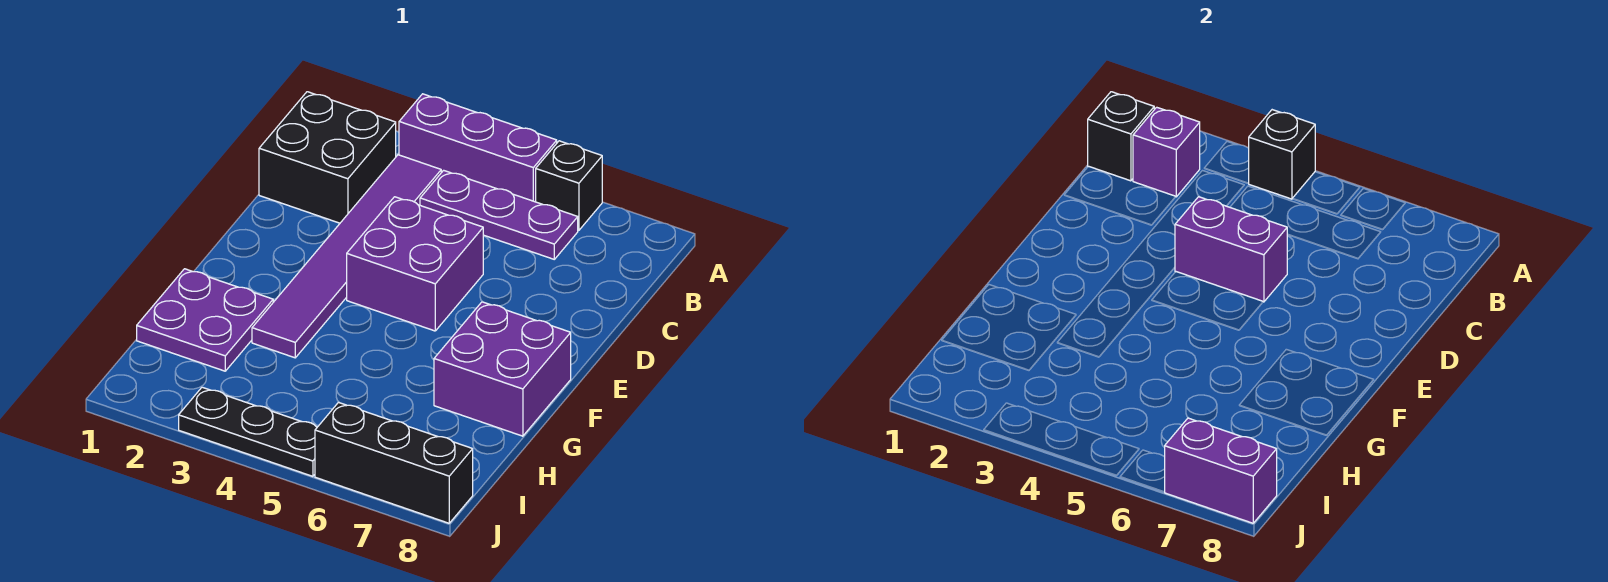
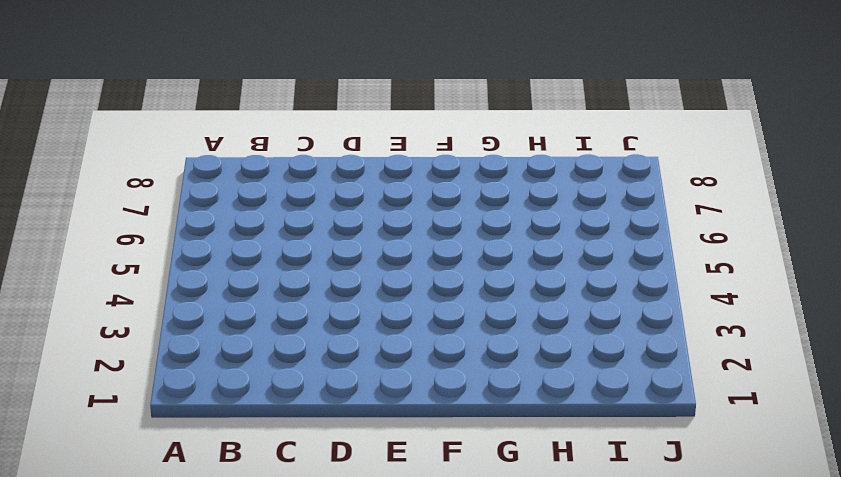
none -> purple brick A3:A5 level 1
none -> black brick A6 level 1
none -> black brick B1:C2 level 1

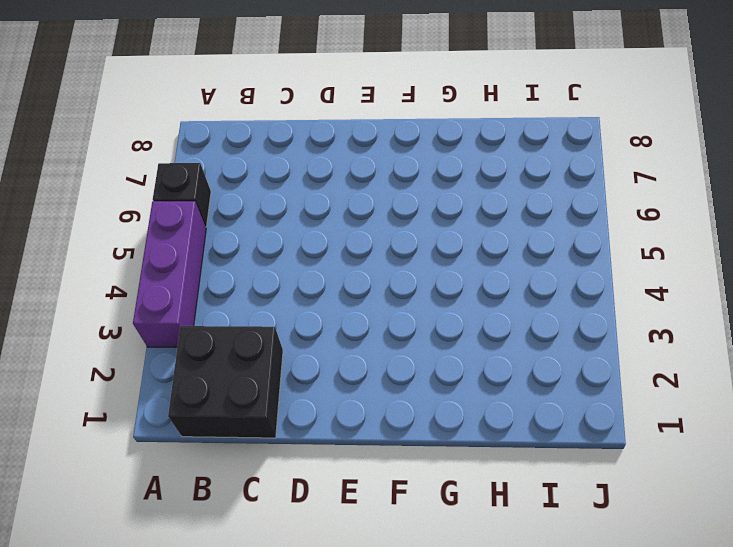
none -> purple tile B3:G3 level 1
none -> purple plate B4:B6 level 1
none -> purple brick D4:E5 level 1

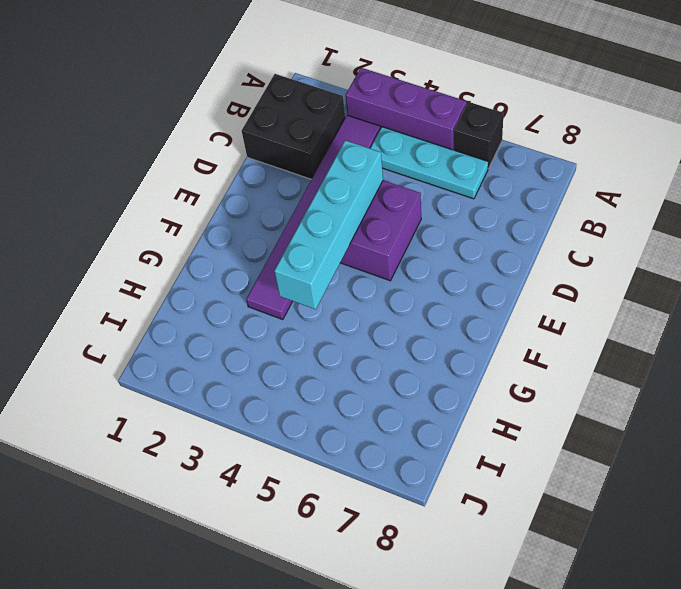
cyan plate B4:B6 level 1 -> purple plate B4:B6 level 1
cyan brick D4:G4 level 2 -> purple brick D4:D5 level 2
none -> purple brick F7:G8 level 1
none -> purple plate G1:H2 level 1
none -> black plate J3:J5 level 1

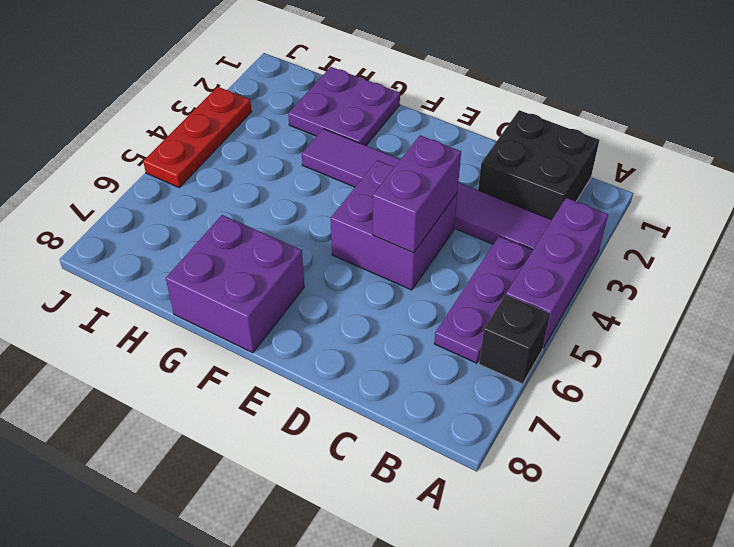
red plate J3:J5 level 1 -> black plate J3:J5 level 1
none -> black brick J6:J8 level 1
none -> black brick A4 level 2
none -> black brick B1 level 2

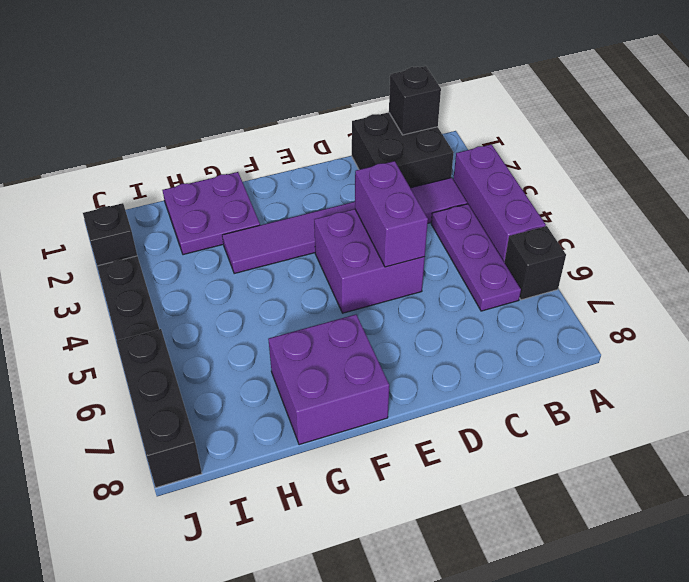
black brick J2 level 1 -> black brick A4 level 2
none -> purple brick B2 level 2
none -> purple brick J7:J8 level 2

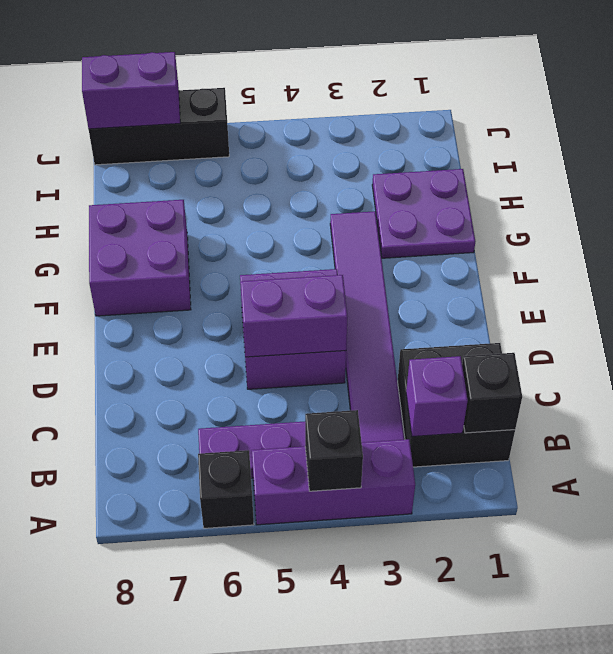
none -> black plate J3:J5 level 1

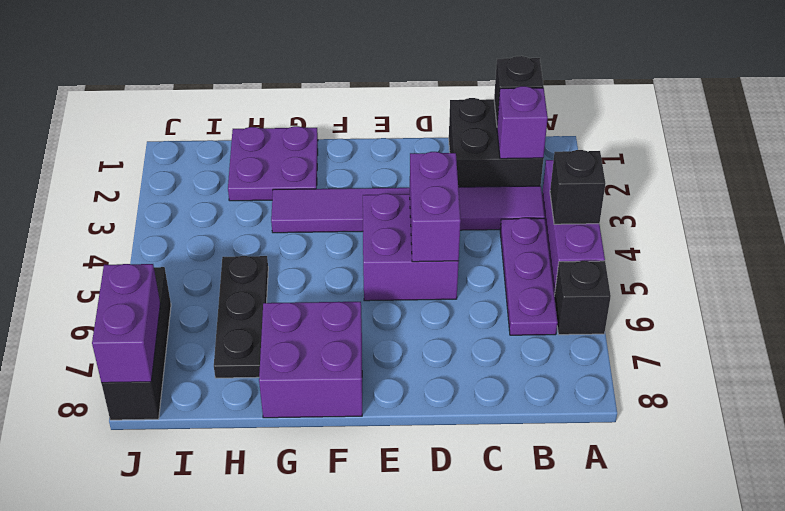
black plate H5:H7 level 1 -> black plate J3:J5 level 1

